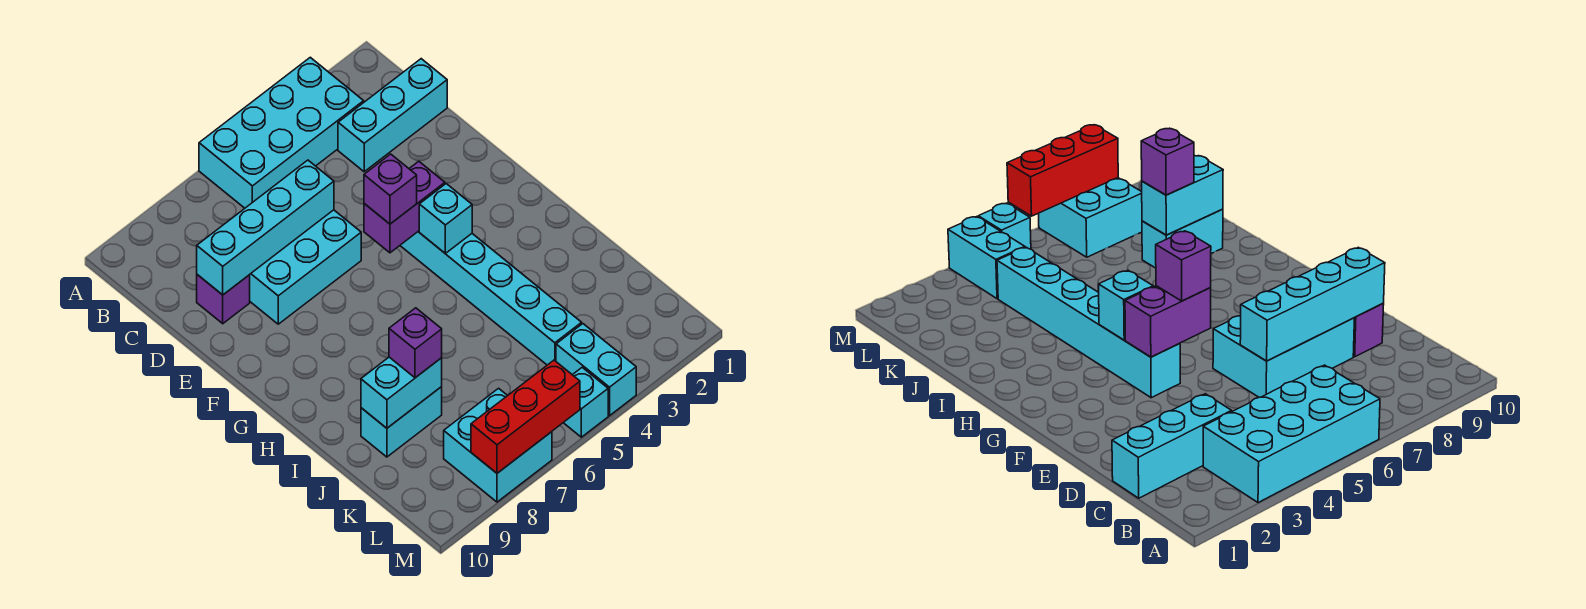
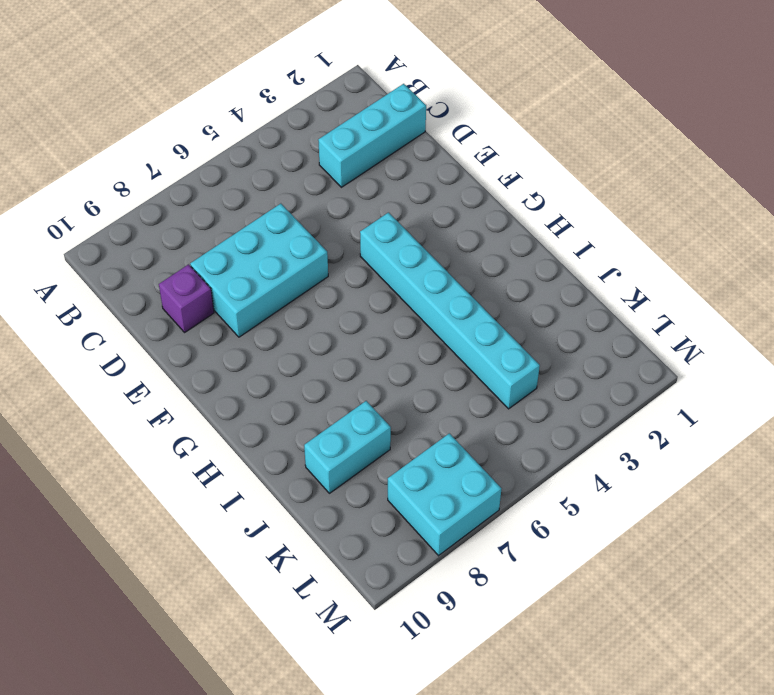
none -> cyan brick A3:B6 level 1
none -> cyan brick L4:M4 level 1
none -> cyan brick M5 level 1

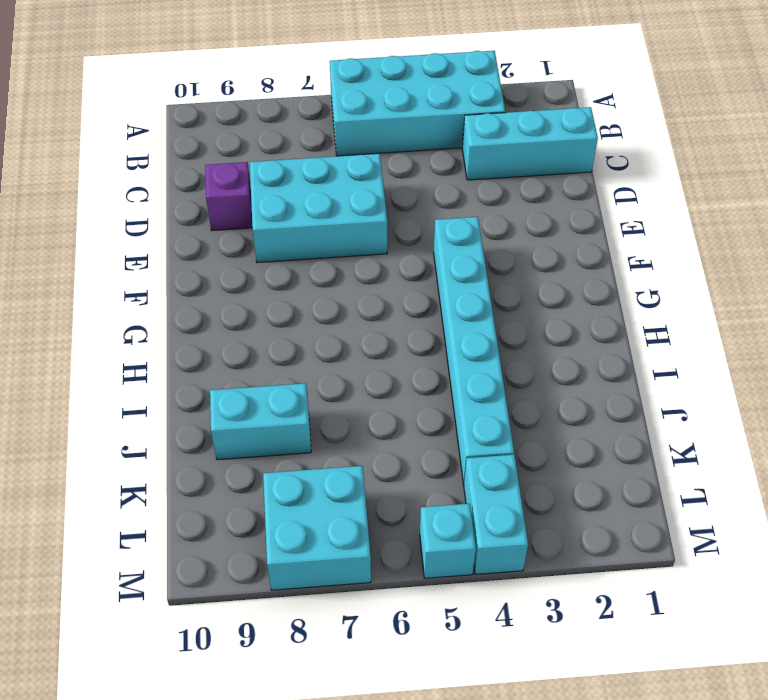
none -> cyan brick D6:D9 level 2
none -> purple brick F4:F5 level 2
none -> cyan brick G4 level 2

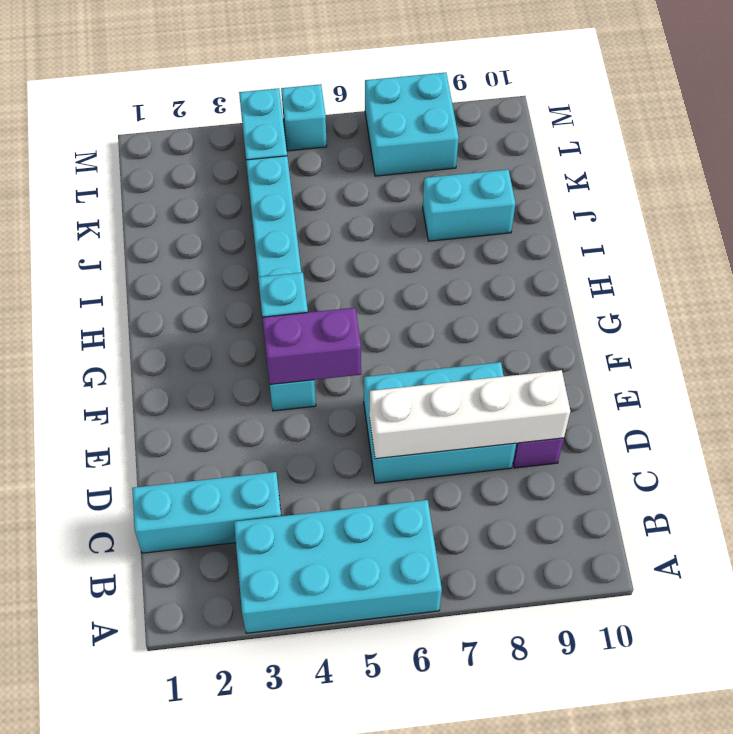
white brick D6:D9 level 2 -> cyan brick D6:D9 level 2
none -> cyan brick J8:J9 level 2
none -> red brick M6:M8 level 2
none -> purple brick F5 level 3

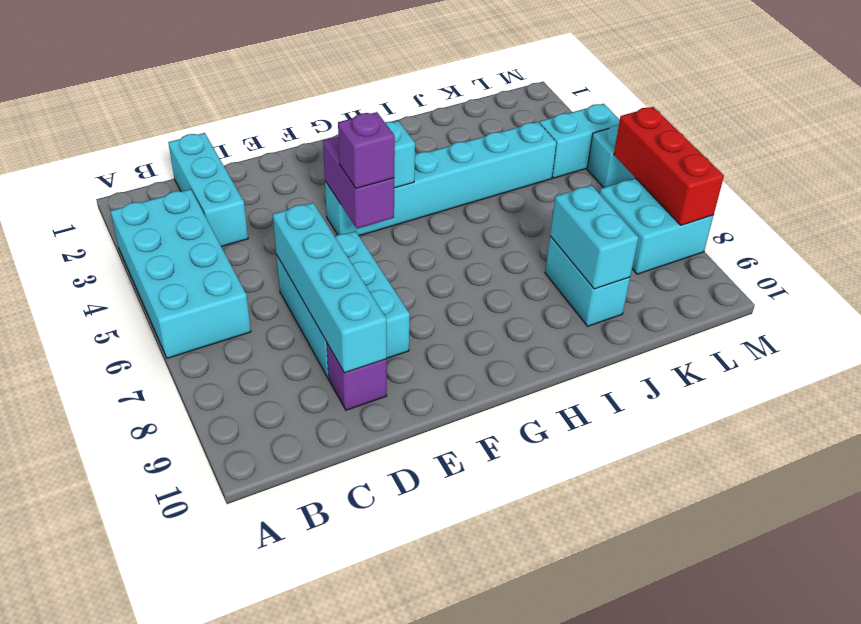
none -> purple brick J8 level 3

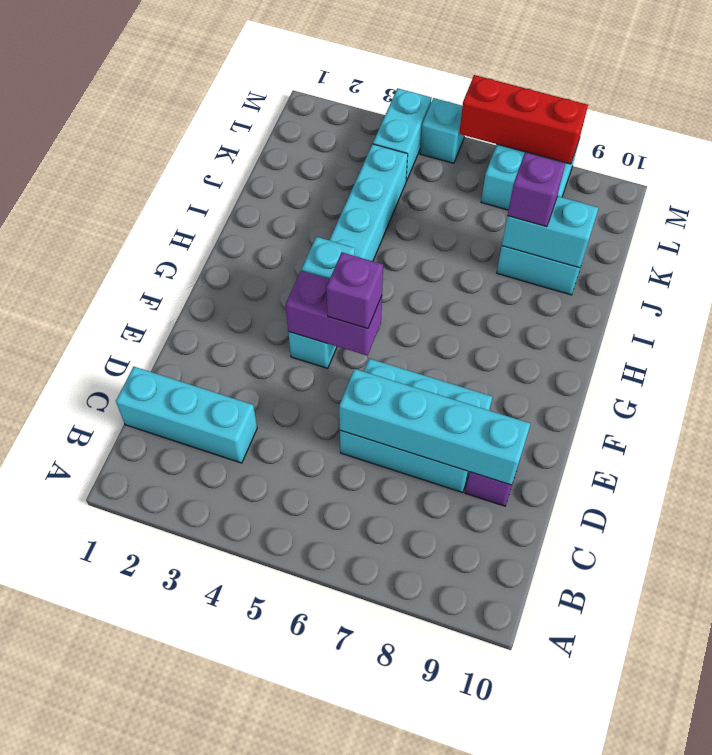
none -> cyan brick A3:B6 level 1

